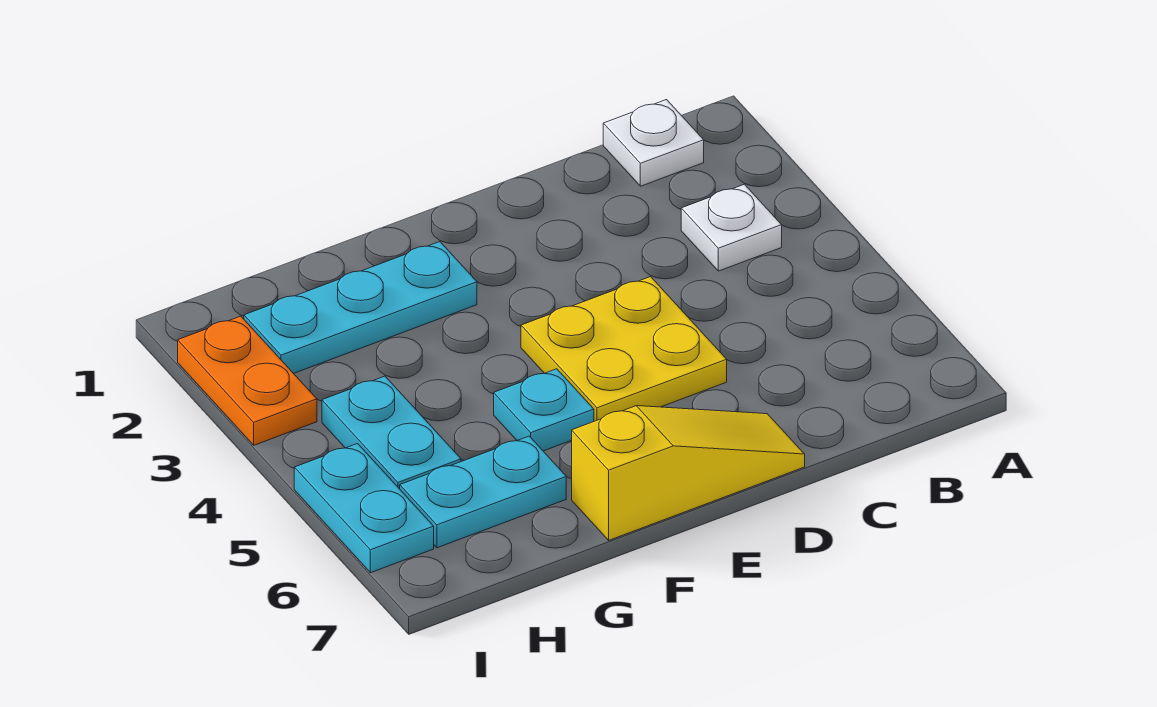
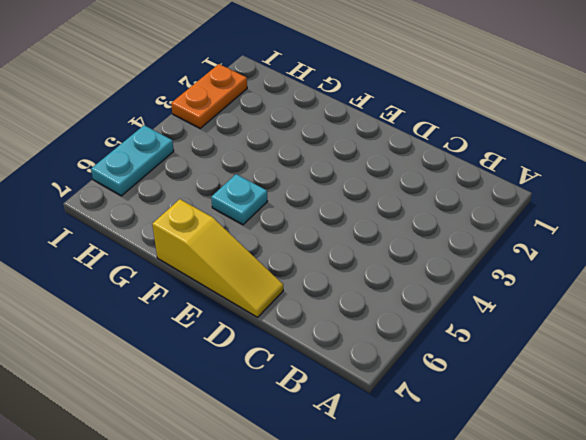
none -> white plate B1 level 1
none -> white plate B3 level 1

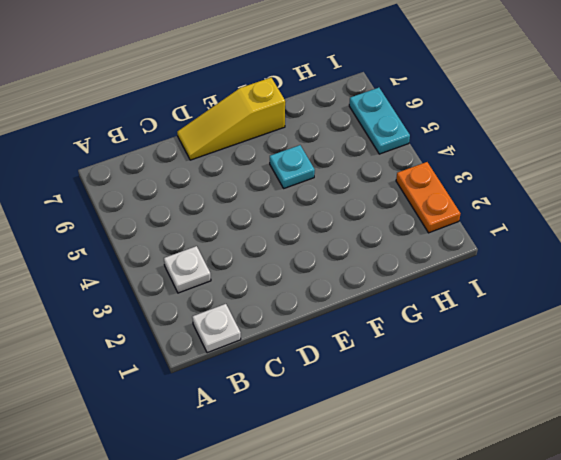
none -> yellow plate D4:E5 level 1
none -> cyan plate F2:H2 level 1

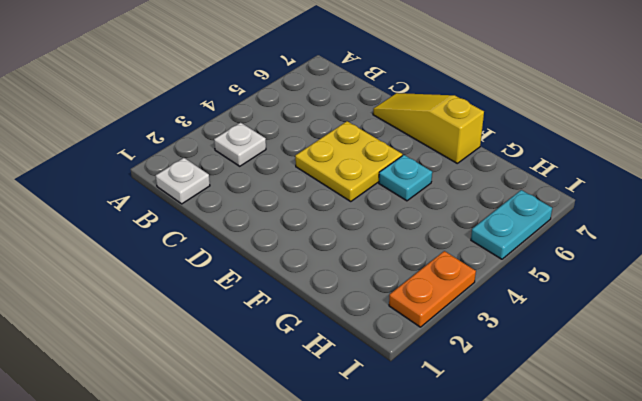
none -> cyan plate F2:H2 level 1
none -> cyan plate G6:H6 level 1

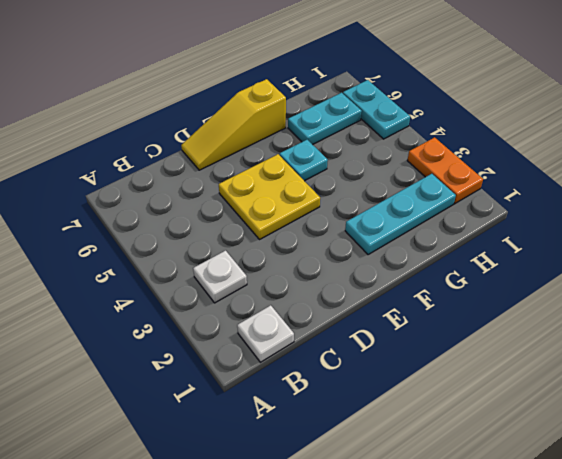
none -> cyan plate H4:H5 level 1

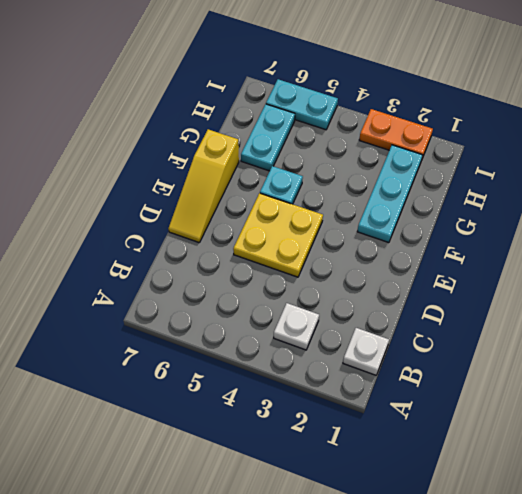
none -> cyan plate H4:H5 level 1

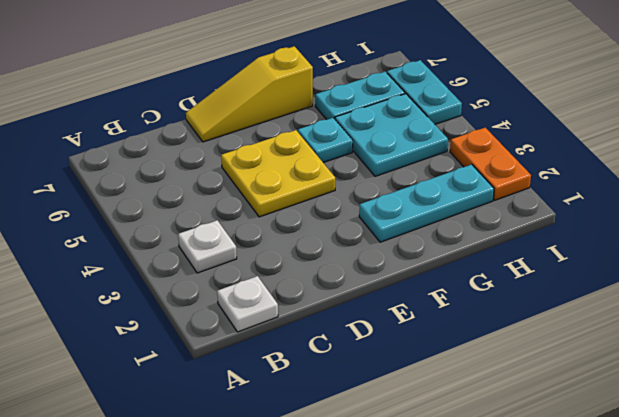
cyan plate G4:H5 level 1 -> cyan plate H4:H5 level 1

